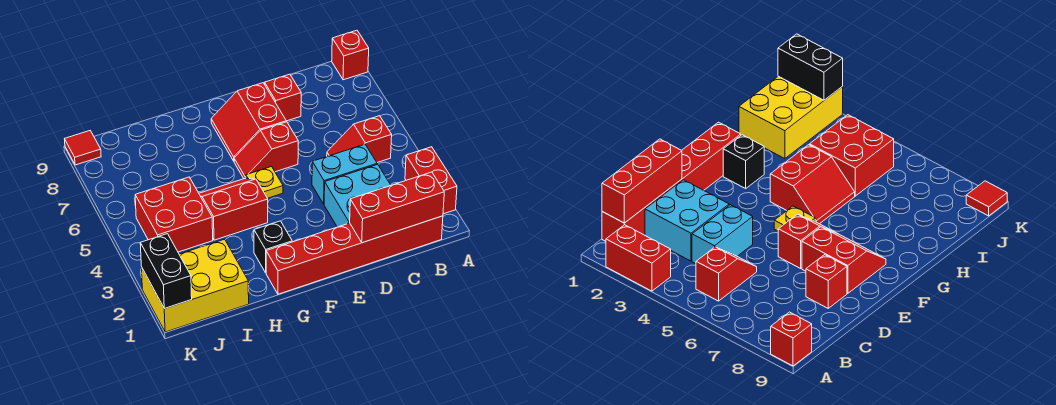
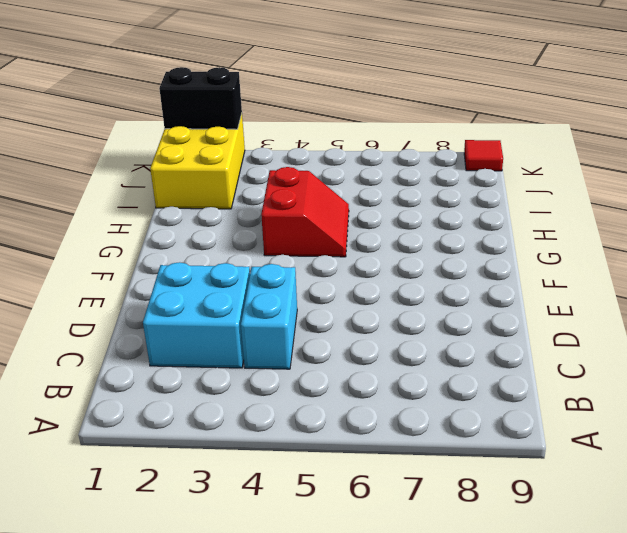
none -> red brick A2:A3 level 1
none -> red brick A9 level 1
none -> red brick B1:G1 level 1

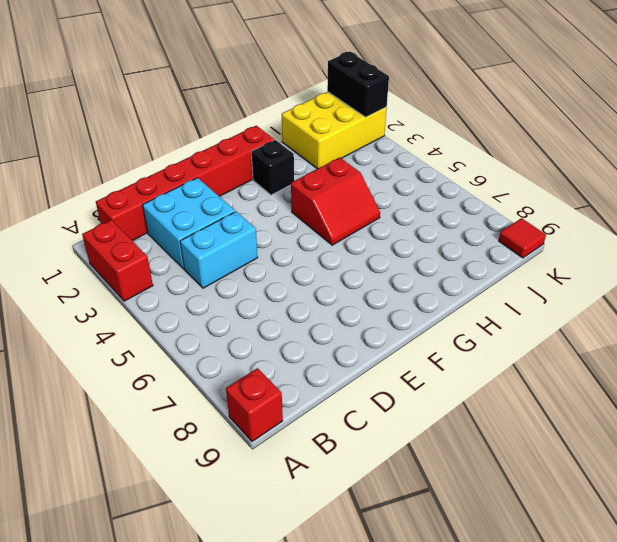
none -> red slope B5:C5 level 1 top B
none -> red brick D8 level 1
none -> red slope E6:F6 level 1 top E

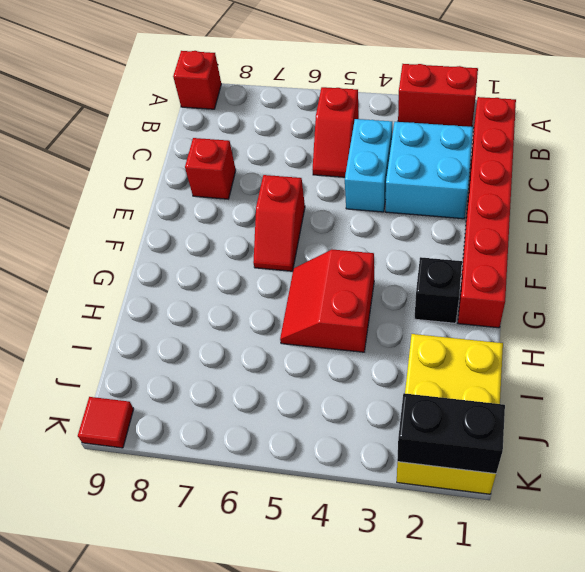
none -> red slope E7:F8 level 1 top E
none -> yellow plate F5 level 1
none -> red brick I4:J5 level 1

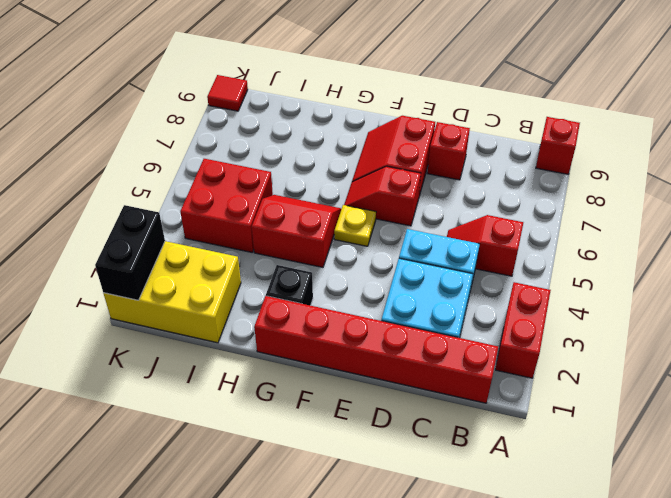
none -> red brick B1:D1 level 2

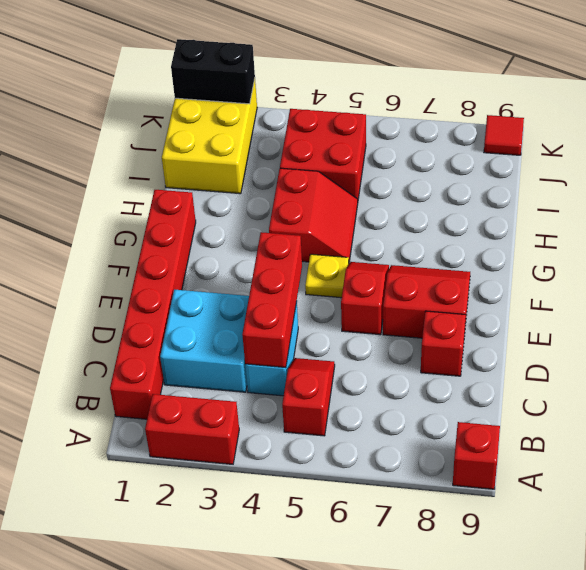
red brick C4:E4 level 2 -> red brick B1:D1 level 2
none -> black brick G2 level 1

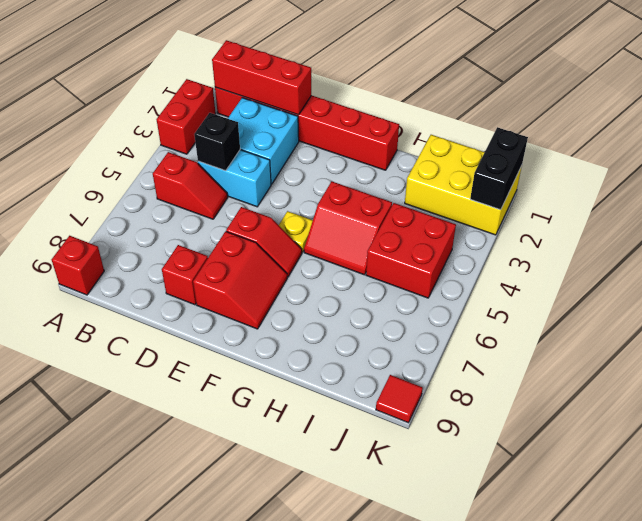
black brick C4 level 2 -> black brick G2 level 1

